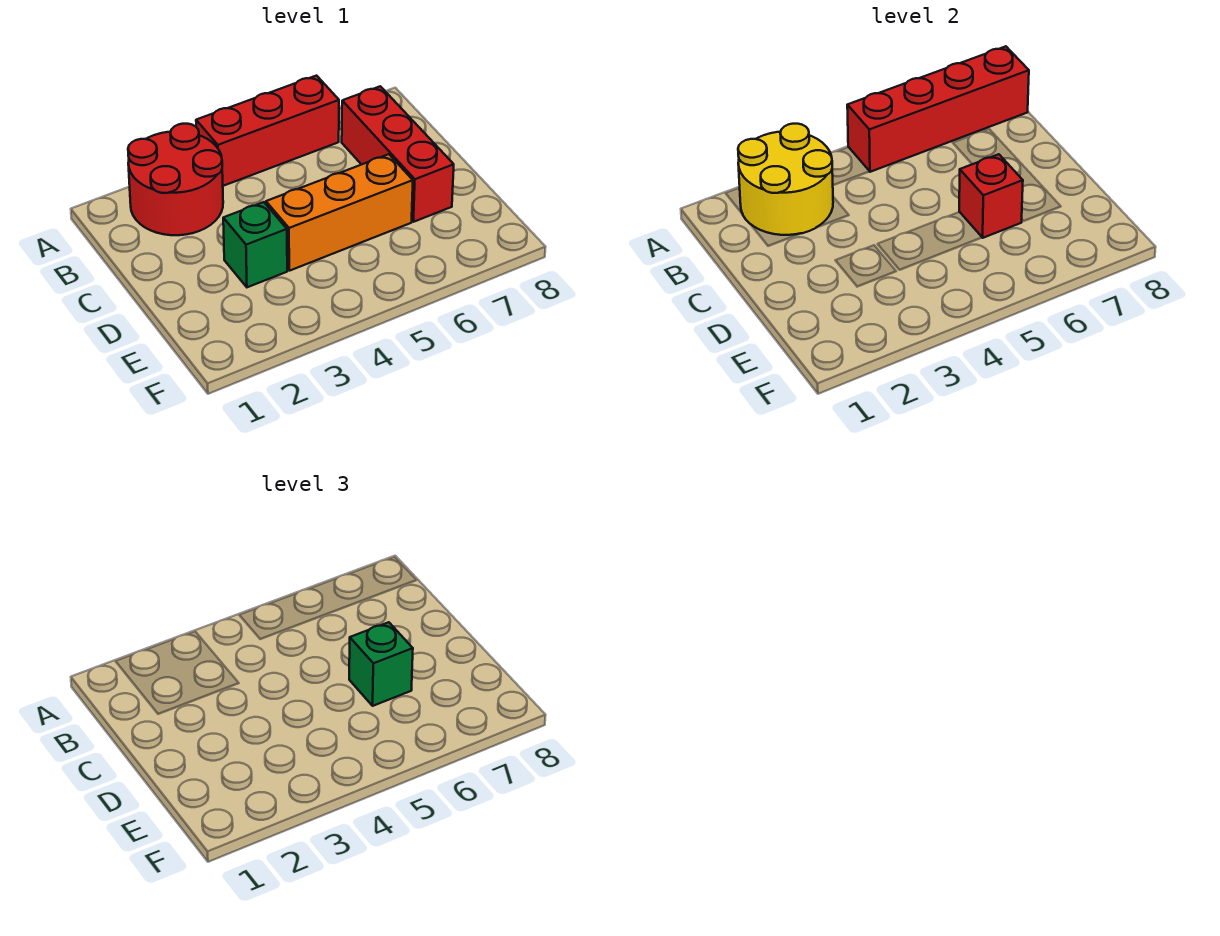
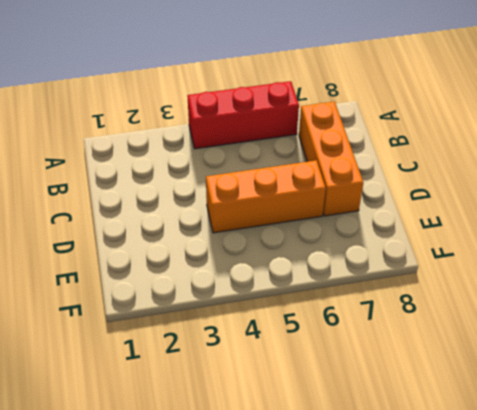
orange brick B7:D7 level 1 -> red brick B7:D7 level 1
none -> red round brick A2:B3 level 1
none -> green brick D3 level 1

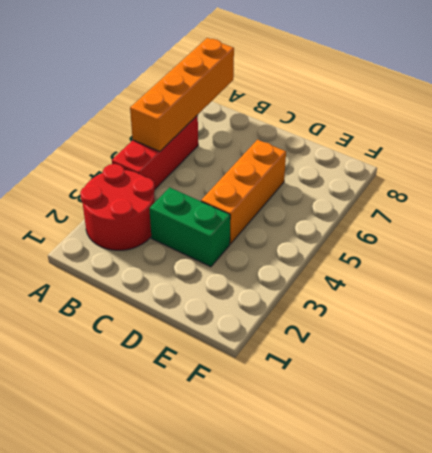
orange brick A5:A8 level 2 -> red brick A5:A8 level 2
green brick C3:D3 level 1 -> green brick D3 level 1
none -> red brick B7:D7 level 1
none -> yellow round brick A2:B3 level 2

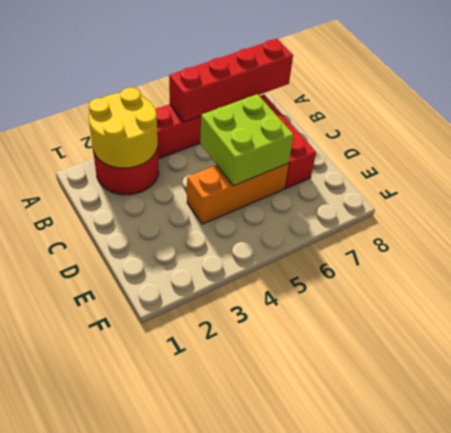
lime brick C5:D6 level 2 -> red brick D6 level 2
none -> green brick D3 level 1
none -> green brick D6 level 3

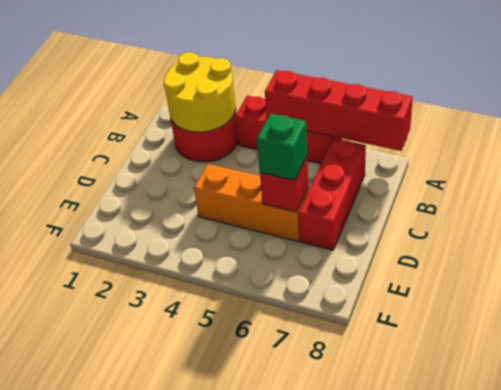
none -> green brick D3 level 1

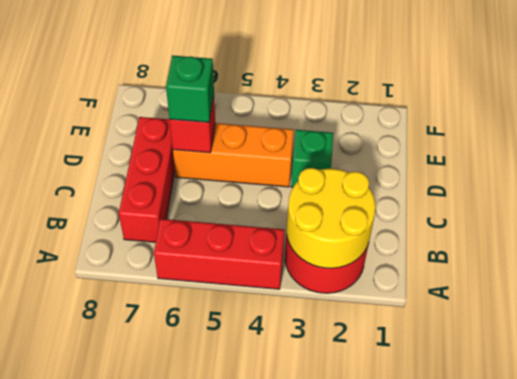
none -> red brick A5:A8 level 2

